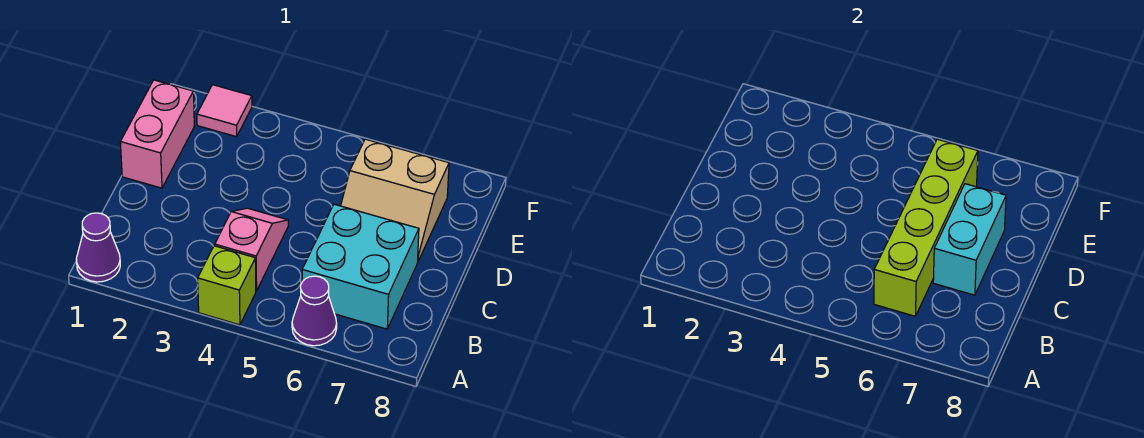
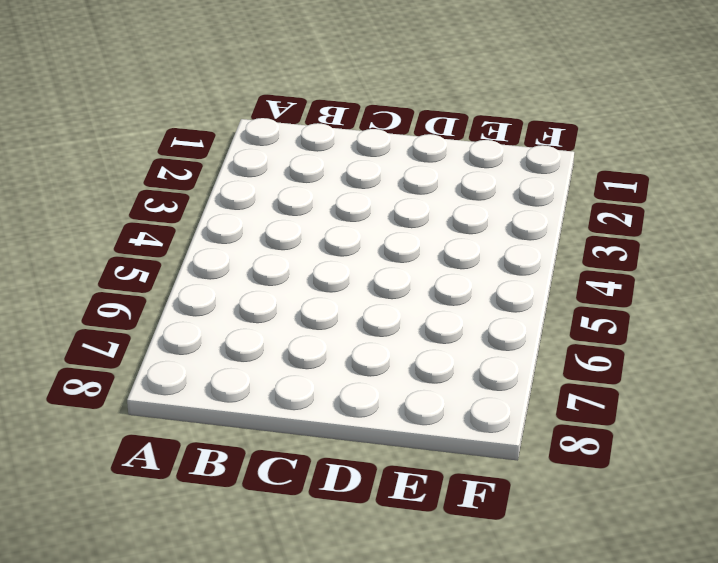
none -> purple cone A1 level 1
none -> lime brick A4 level 1

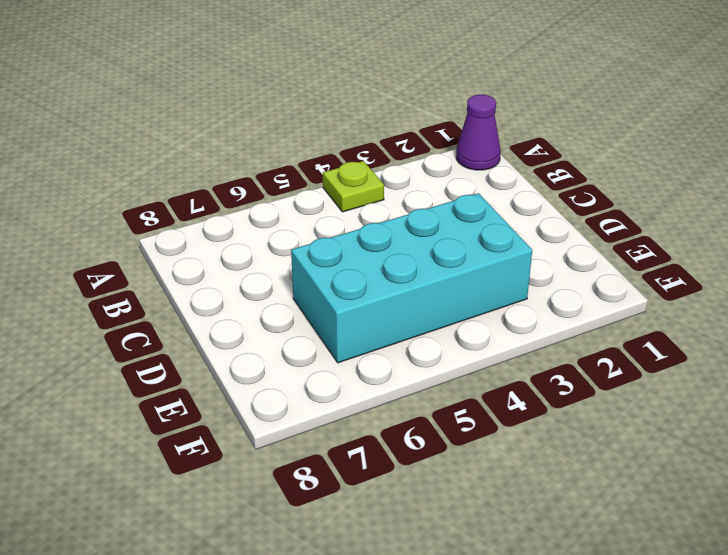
lime plate A4 level 1 -> lime brick A4 level 1
cyan brick D3:E6 level 1 -> tan slope D6:E7 level 1 top E
none -> purple cone A6 level 1
none -> pink slope B4:C4 level 1 top B

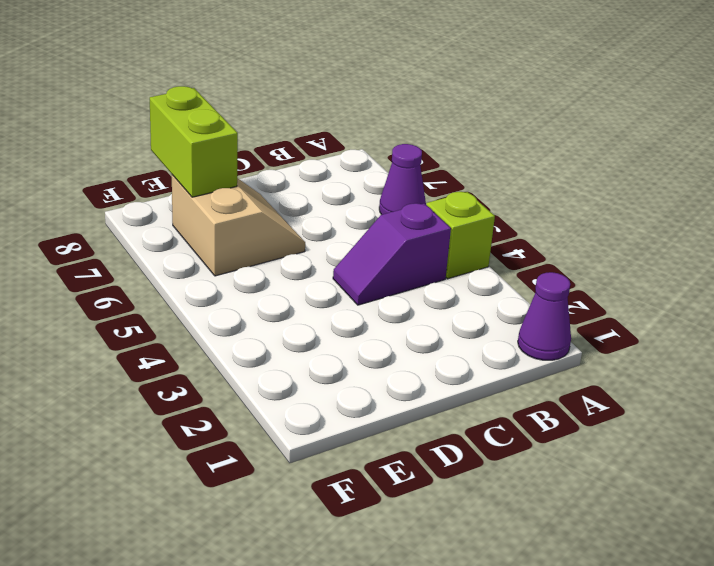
purple slope B4:C4 level 1 top B -> pink slope B4:C4 level 1 top B
lime brick E7:E8 level 2 -> none
none -> cyan brick B6:C7 level 1
none -> pink brick D1:E1 level 1

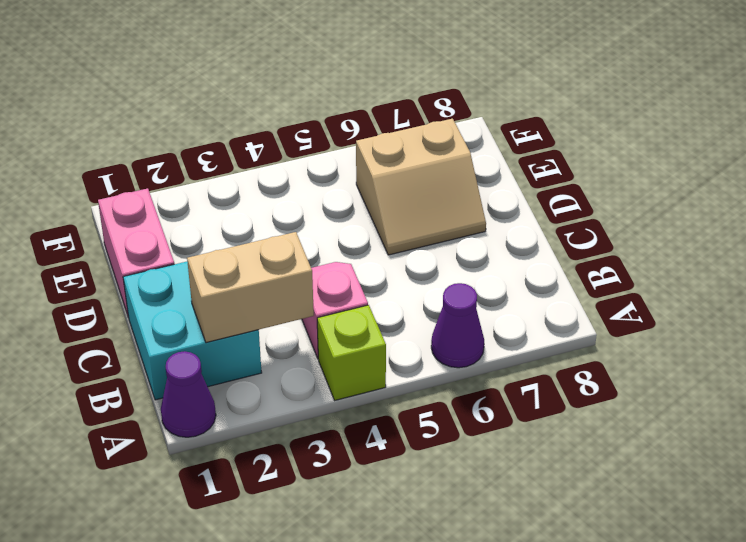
cyan brick B1:C2 level 1 -> cyan brick B6:C7 level 1
tan brick B2:B3 level 2 -> none
none -> pink tile F2 level 1
none -> lime brick B6:E6 level 2

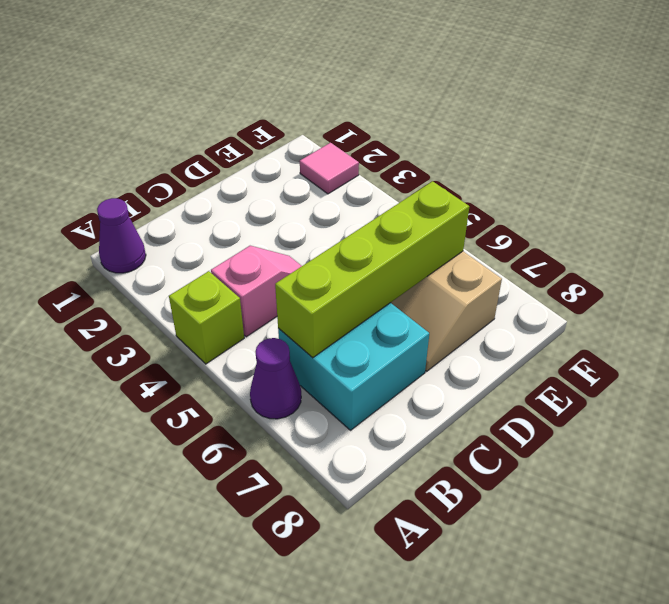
none -> pink brick D1:E1 level 1
none -> cyan brick C7:D7 level 2

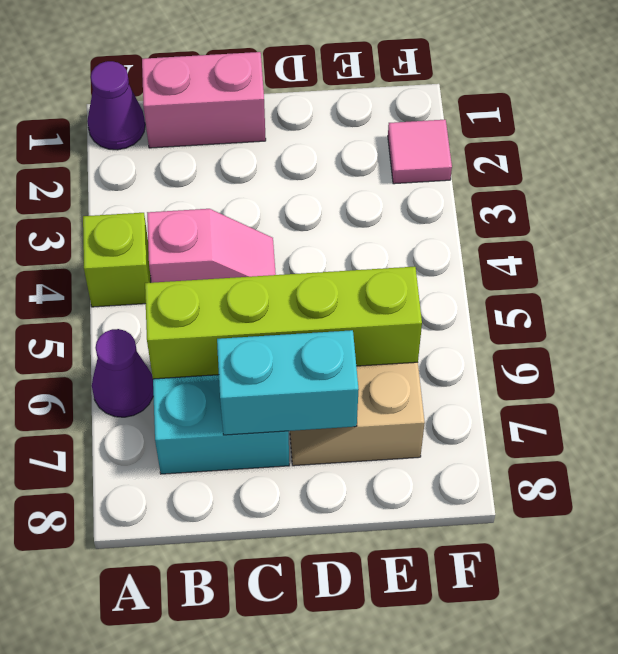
pink brick B1:C1 level 1 -> pink brick D1:E1 level 1

